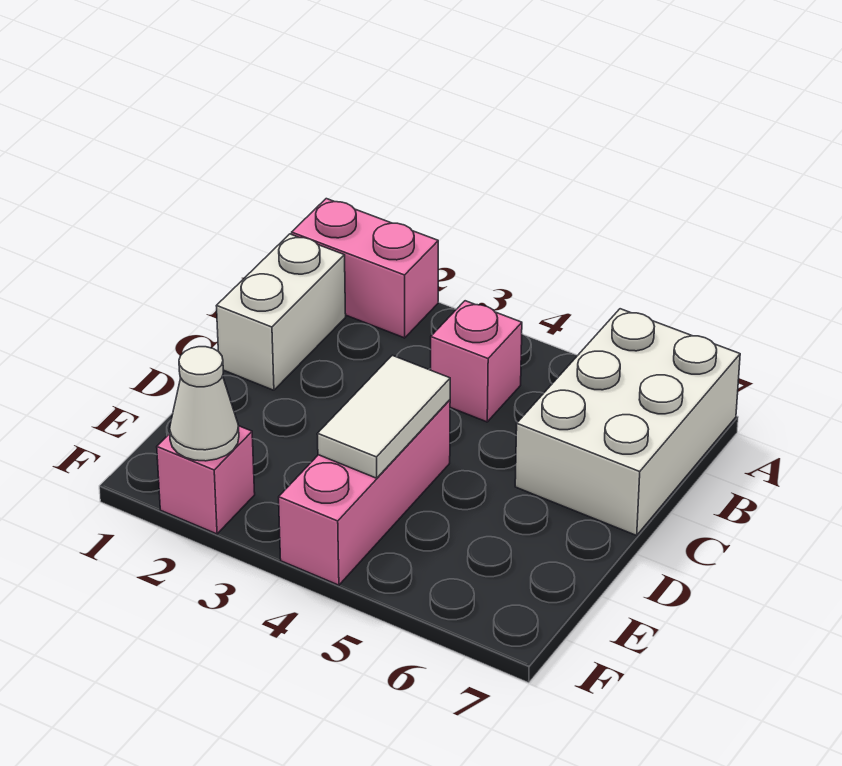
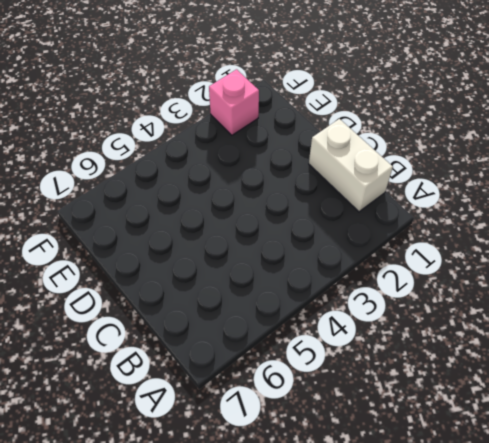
none -> pink brick A1:A2 level 1
none -> white brick A6:C7 level 1

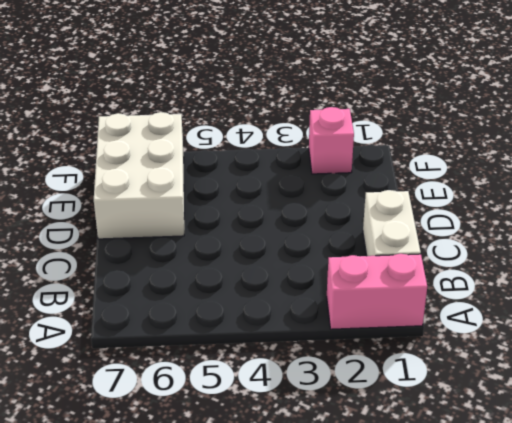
white brick D6:F7 level 1 -> white brick A6:C7 level 1
none -> pink brick B4 level 1
none -> pink brick D4:F4 level 1

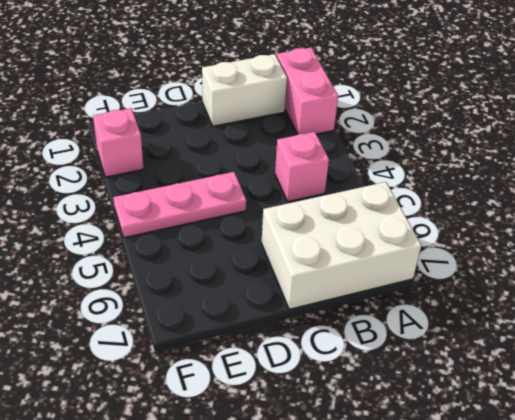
pink plate D4:F4 level 1 -> pink brick D4:F4 level 1
none -> white tile D4:E4 level 2
none -> white cone F2 level 2

